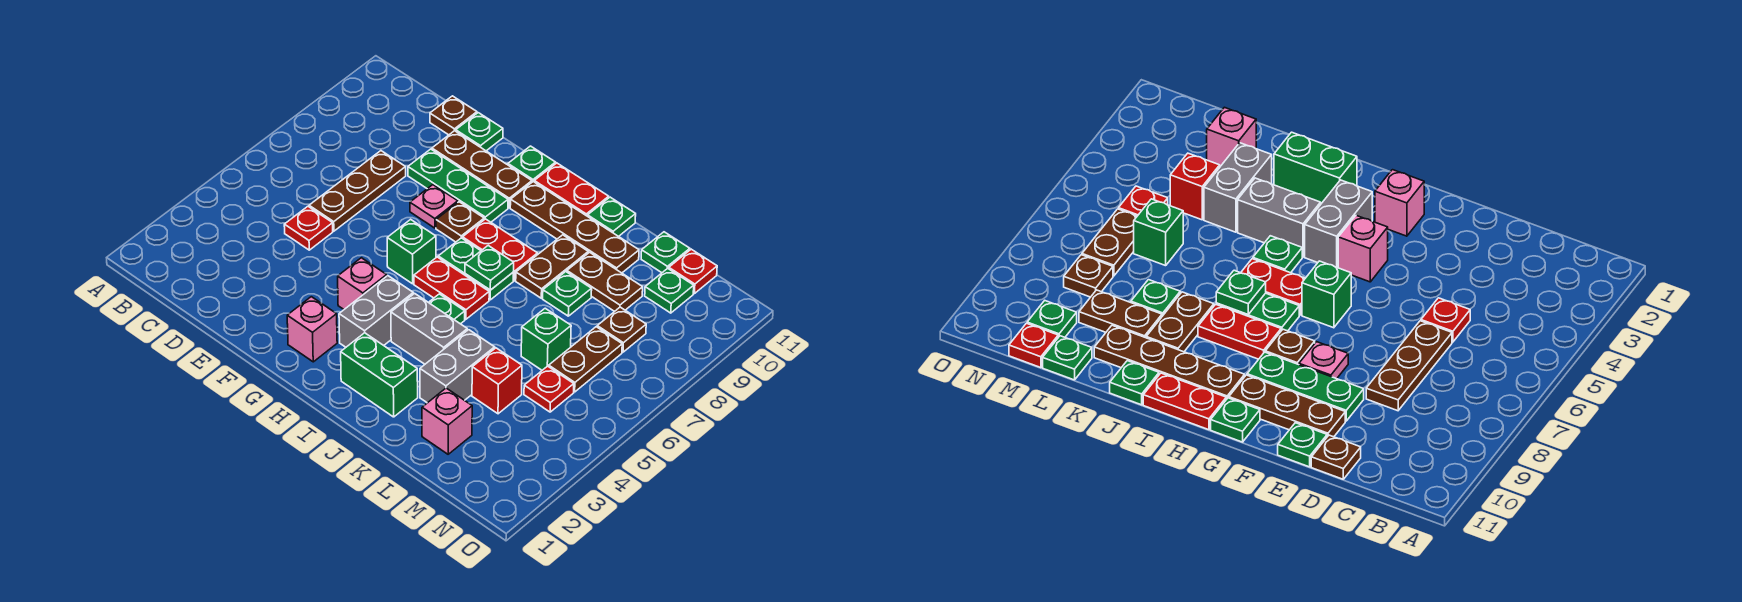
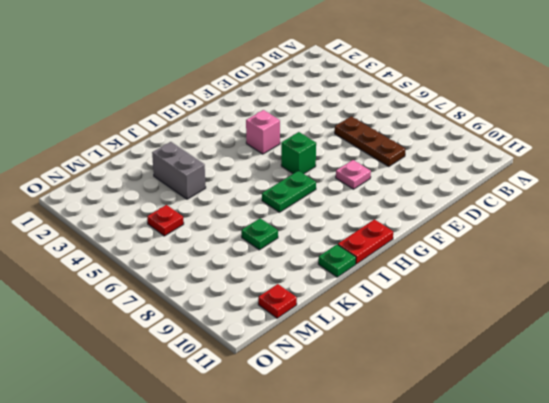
none -> red plate D5 level 1
none -> brown plate D11 level 1
none -> green plate E9:G9 level 1
none -> brown plate E10:G10 level 1

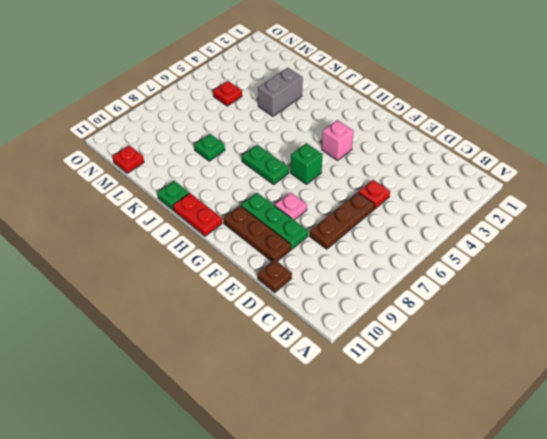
none -> green plate E11 level 1
none -> pink brick G2 level 1
none -> brown plate G8 level 1
none -> green plate G11 level 1

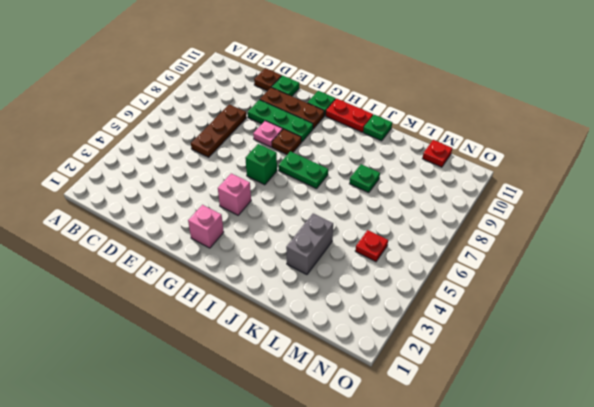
none -> red plate D5 level 1
none -> grey brick H3:H4 level 1
none -> red plate H6:I6 level 1
none -> red plate H8:I8 level 1

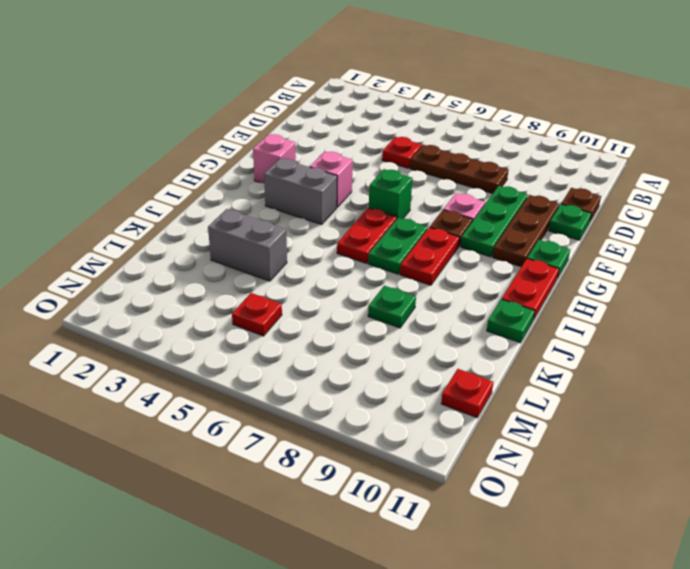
none -> brown plate H10:K10 level 1
none -> green brick I2:J2 level 1
none -> grey brick I4:J4 level 1
none -> green plate I5 level 1

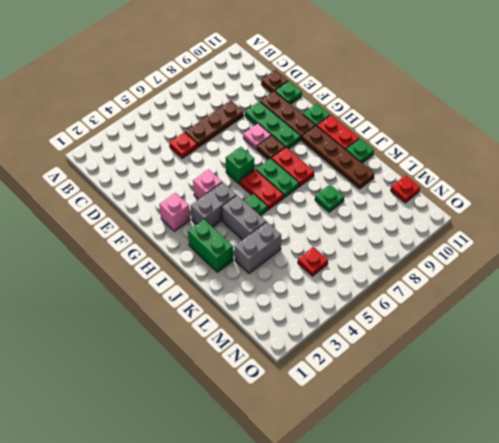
none -> brown plate J8:J9 level 1
none -> brown plate K9:L9 level 1
none -> pink brick L2 level 1
none -> red brick L4 level 1

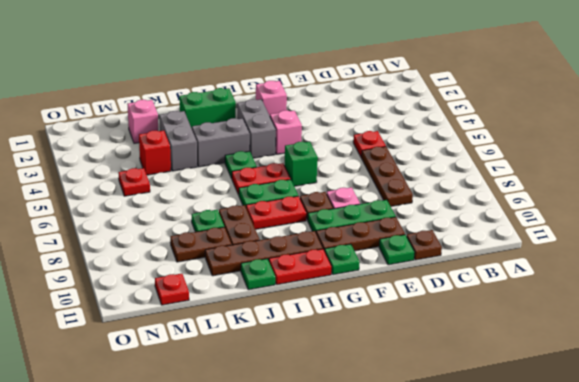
none -> green brick L6 level 1
none -> green plate L11 level 1
none -> brown plate M6:M7 level 1
none -> brown plate M8 level 1

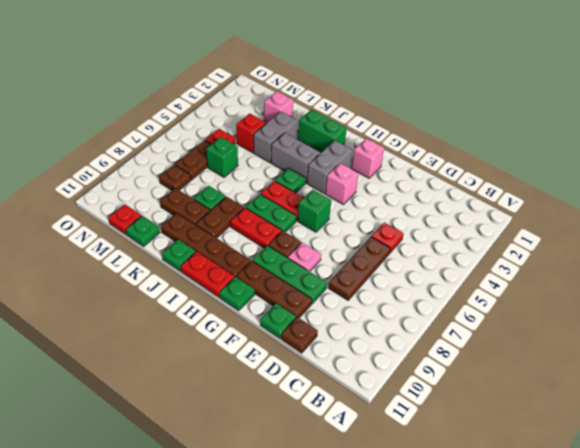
none -> green plate M10 level 1
none -> green plate I7 level 2

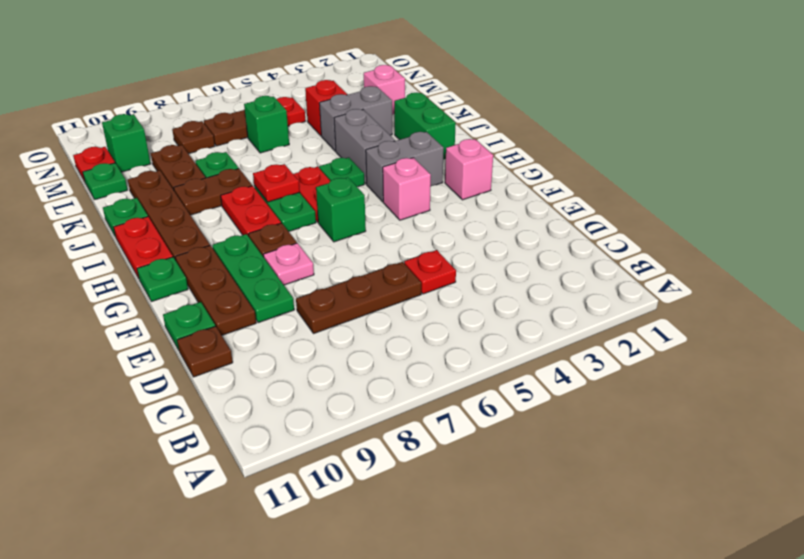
red plate I7 level 2 -> green plate I7 level 2
green brick M10 level 1 -> green plate M10 level 1

